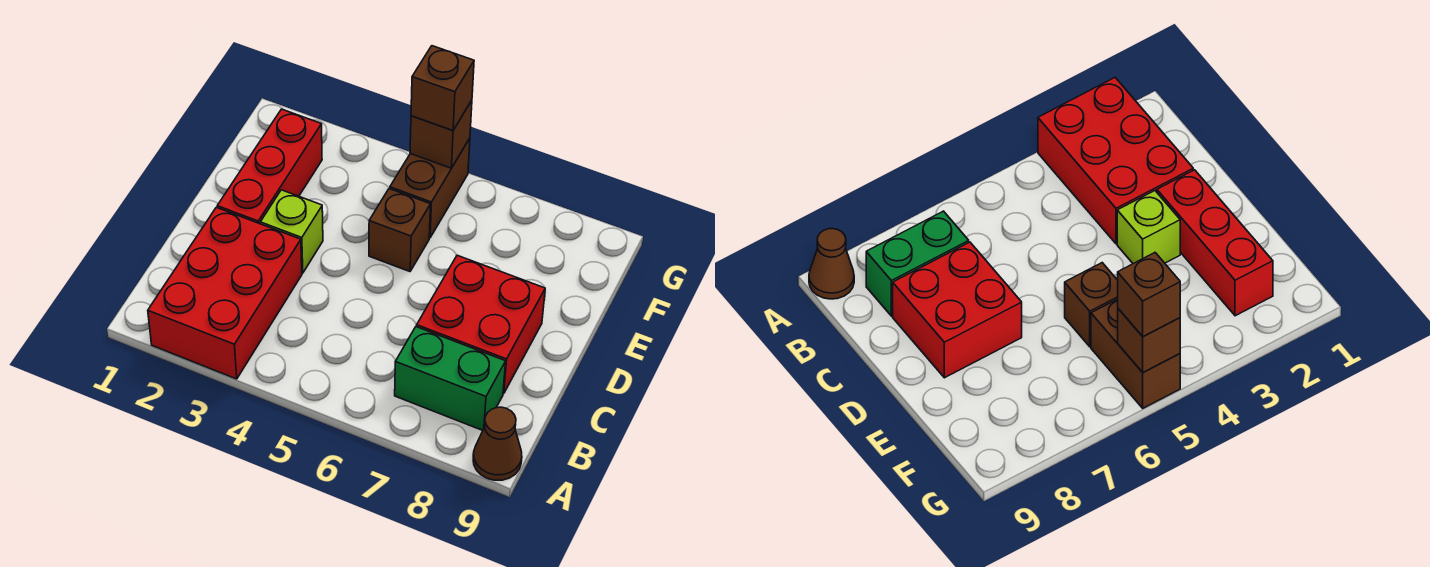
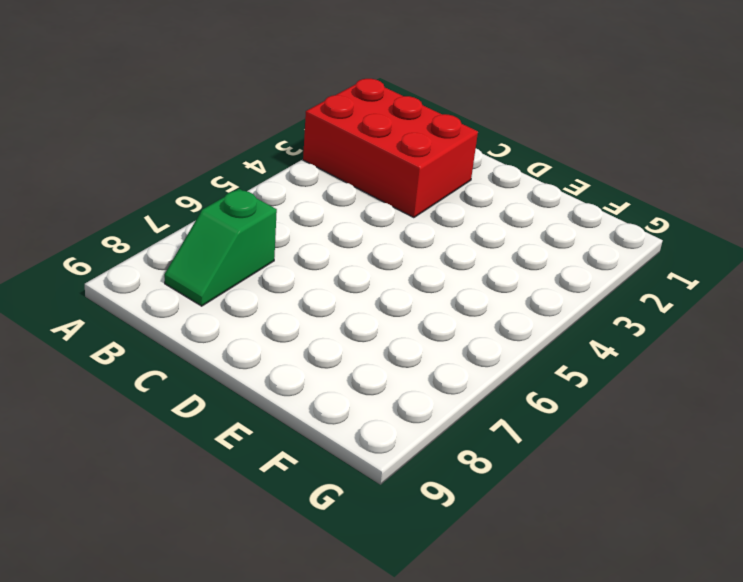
green slope B7:B8 level 1 top 7 -> green brick B7:B8 level 1
none -> brown cone A9 level 1
none -> red brick C7:D8 level 1

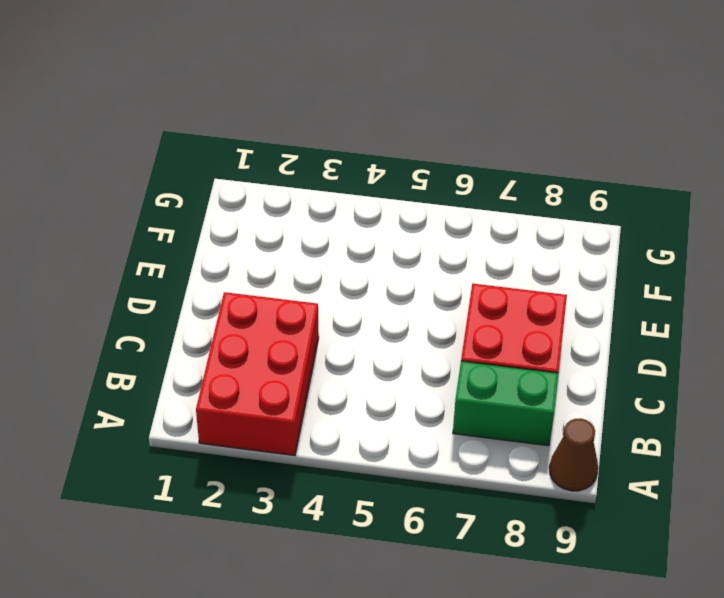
none -> red brick D2:F2 level 1
none -> lime brick D3 level 1

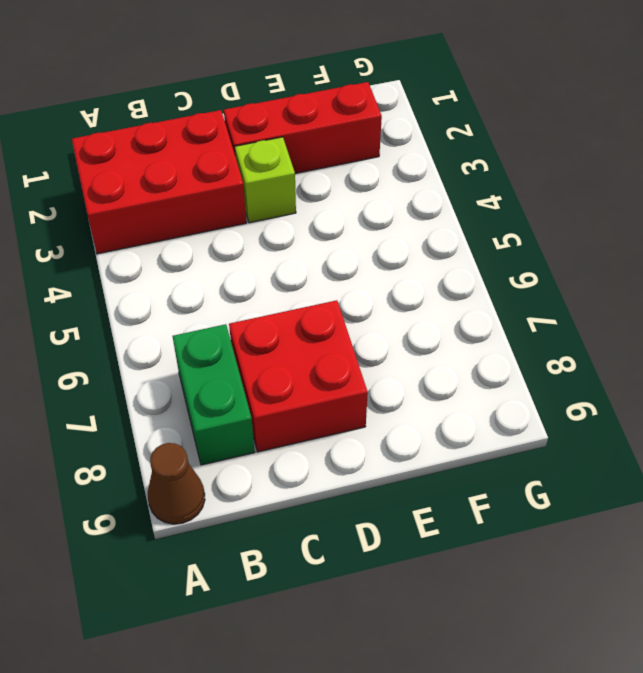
none -> brown brick E5 level 1
none -> brown brick F5:G5 level 1

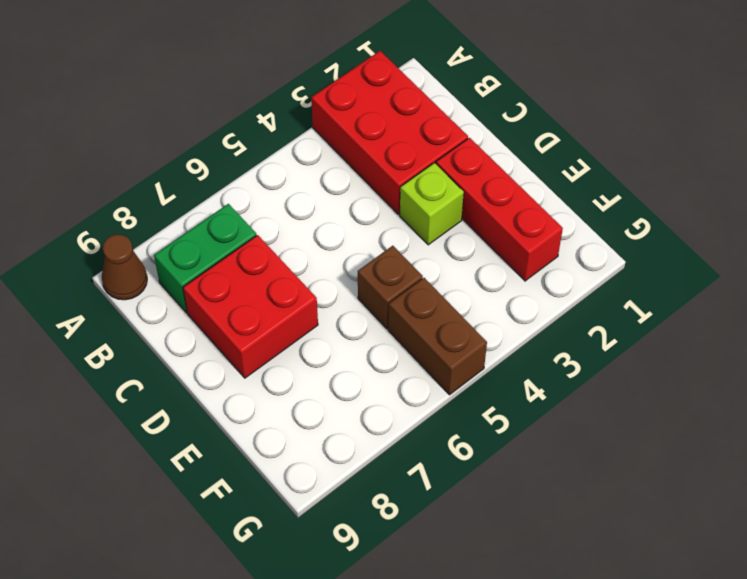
none -> brown brick G5 level 2
none -> brown brick G5 level 3

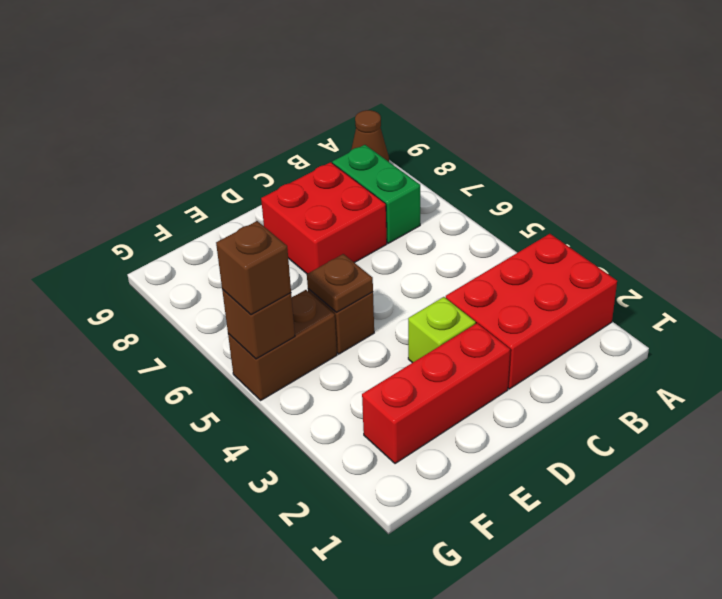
brown plate E5 level 2 -> none

